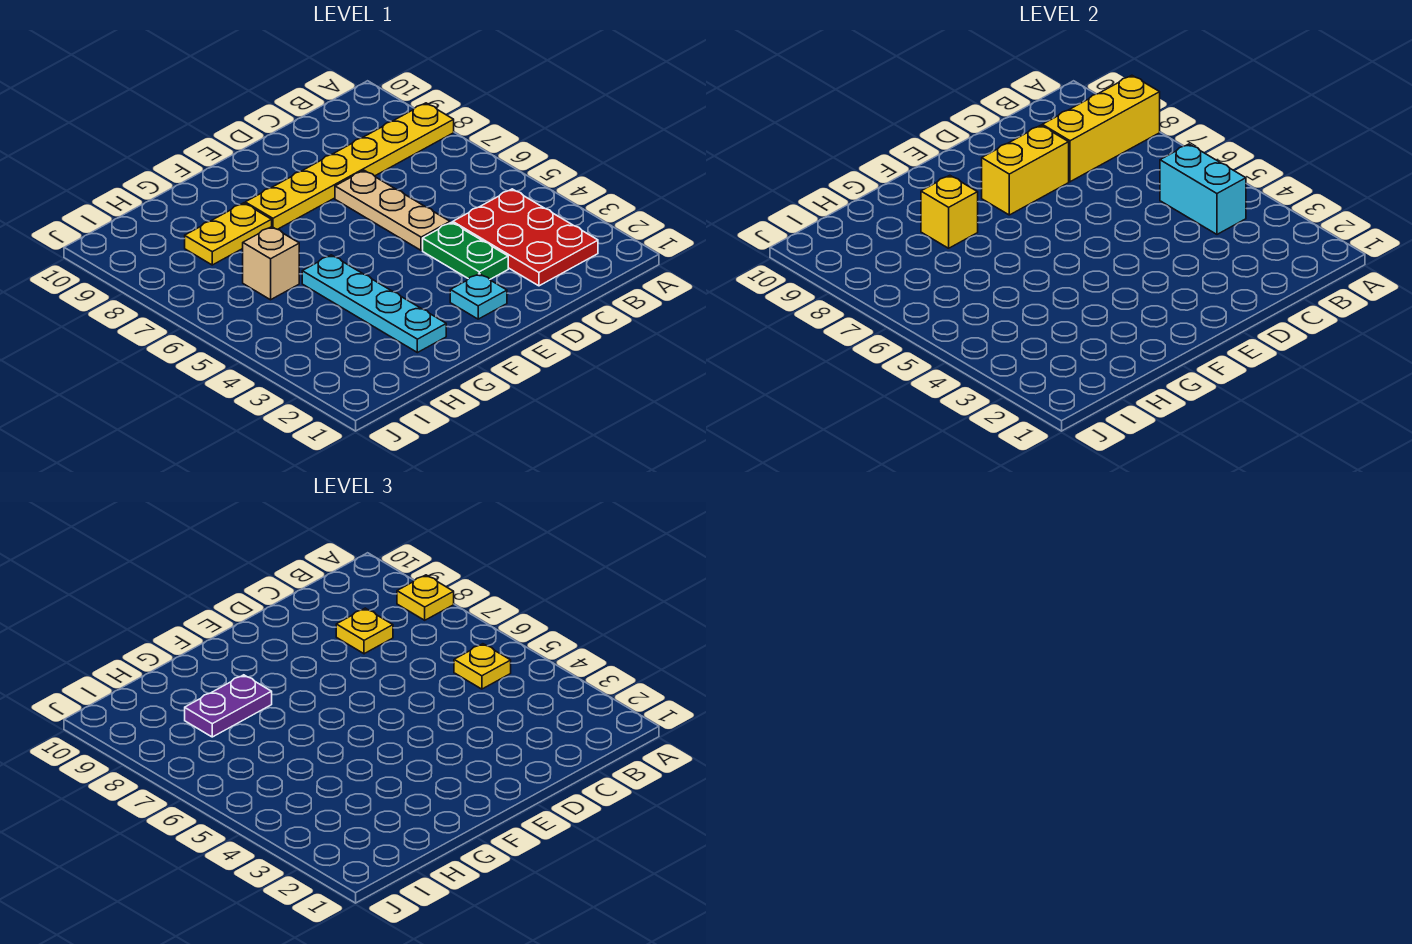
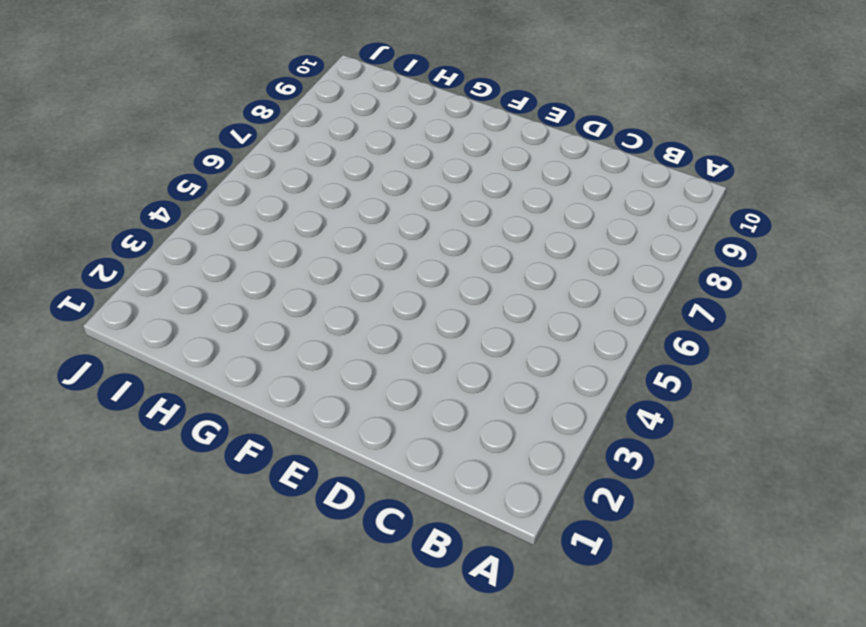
none -> yellow plate A8:F8 level 1
none -> red plate B2:C4 level 1
none -> green plate D3:D4 level 1

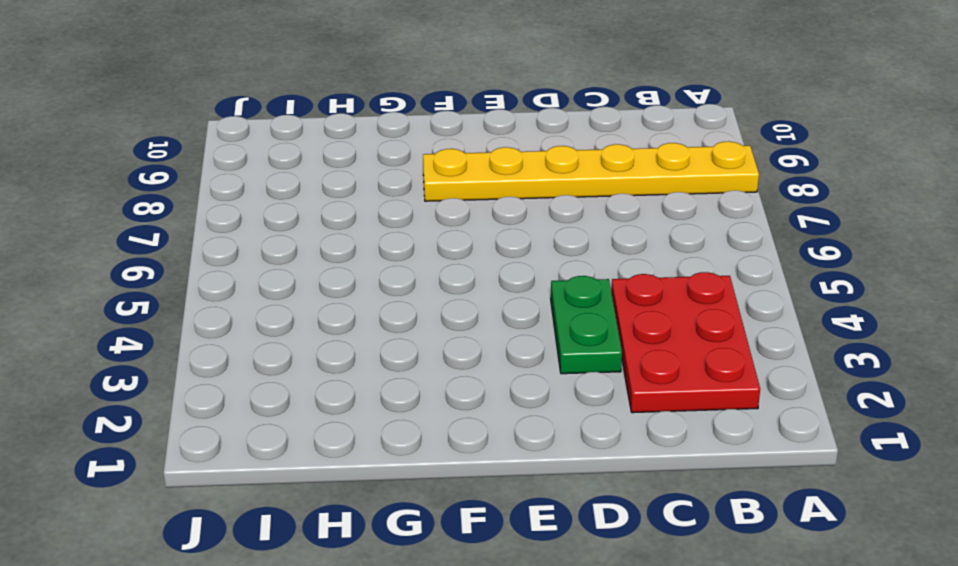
none -> tan plate D5:D7 level 1
none -> cyan plate E2 level 1
none -> cyan plate G2:G5 level 1

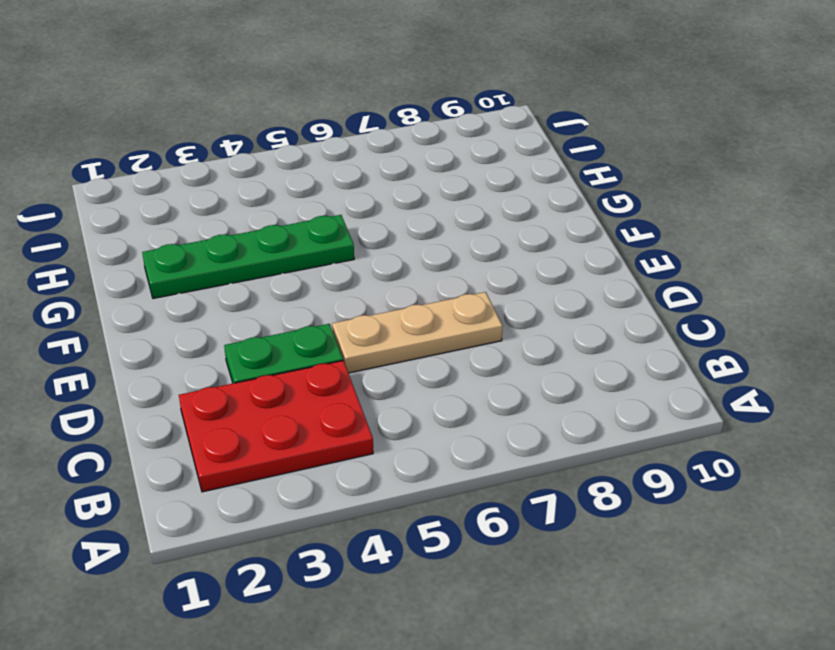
green plate G2:G5 level 1 -> cyan plate G2:G5 level 1
none -> yellow plate A8:F8 level 1
none -> cyan plate E2 level 1
none -> yellow plate G8:H8 level 1

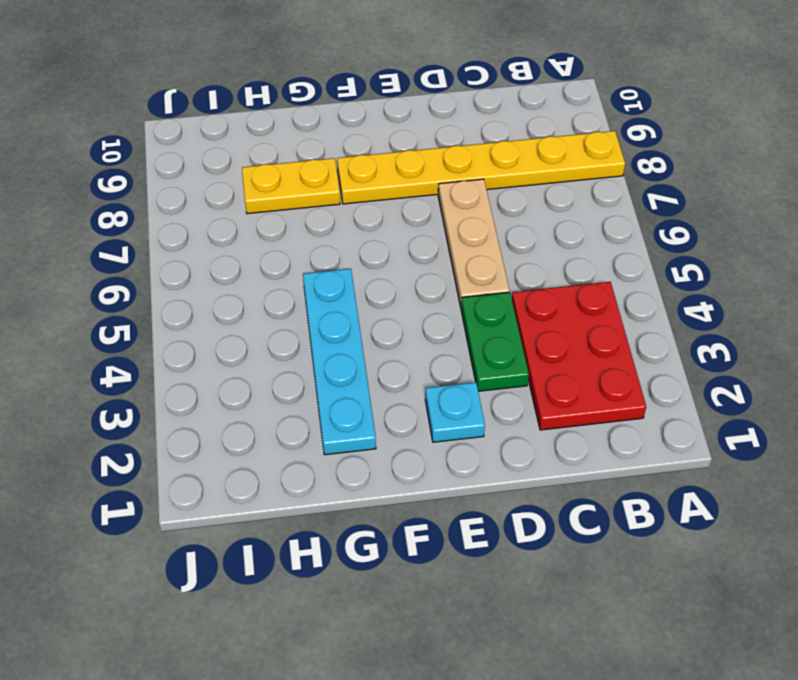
none -> tan brick H6 level 1
none -> yellow brick A8:C8 level 2
none -> cyan brick B4:B5 level 2

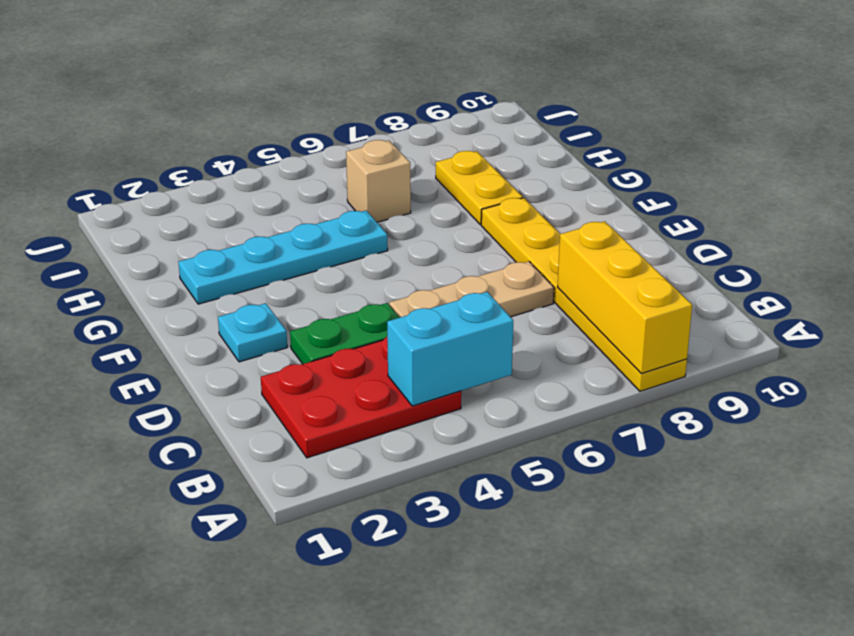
none -> yellow brick D8:E8 level 2
none -> yellow brick G8 level 2
none -> yellow plate A8 level 3

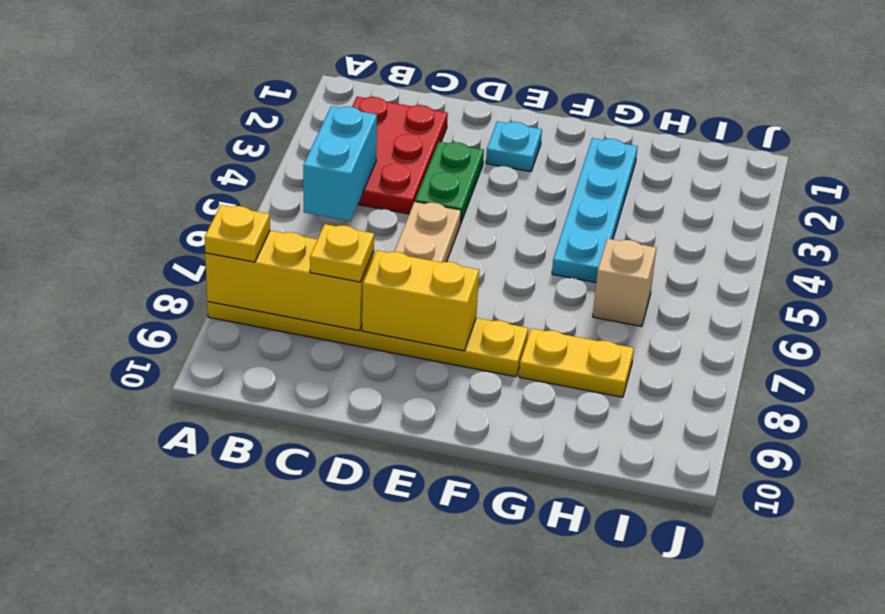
none -> yellow brick G8 level 2
none -> yellow plate B5 level 3
none -> purple plate G8:H8 level 3

